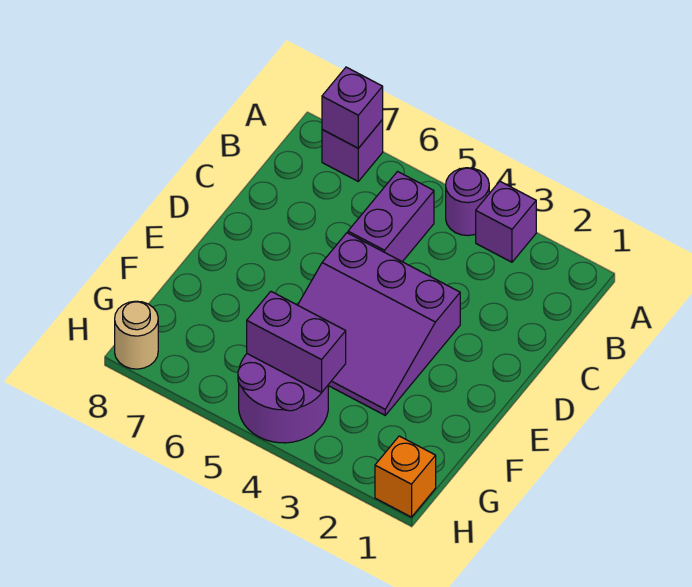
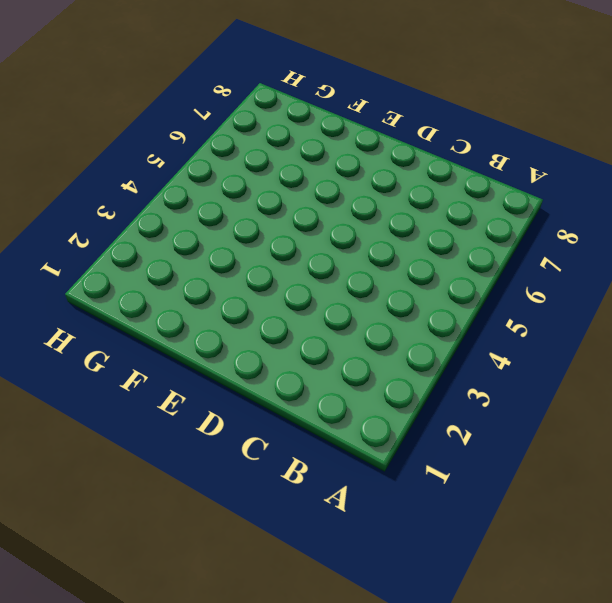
none -> purple brick A3 level 1
none -> purple round brick A4 level 1

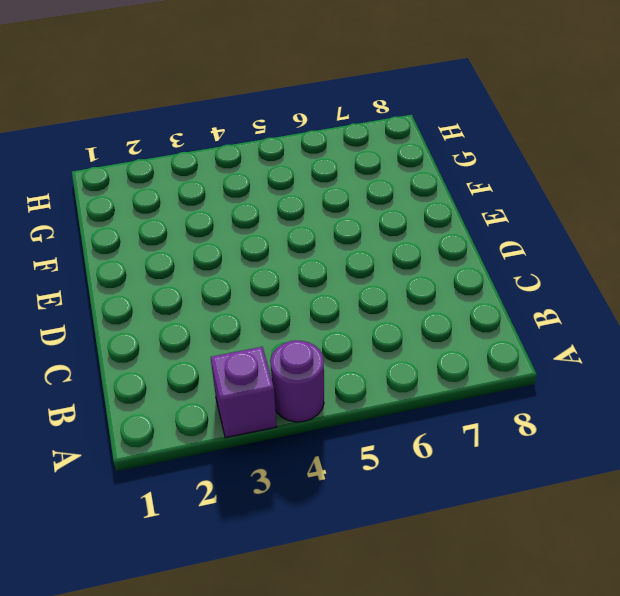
none -> purple brick A7 level 1
none -> purple brick B5:C5 level 1

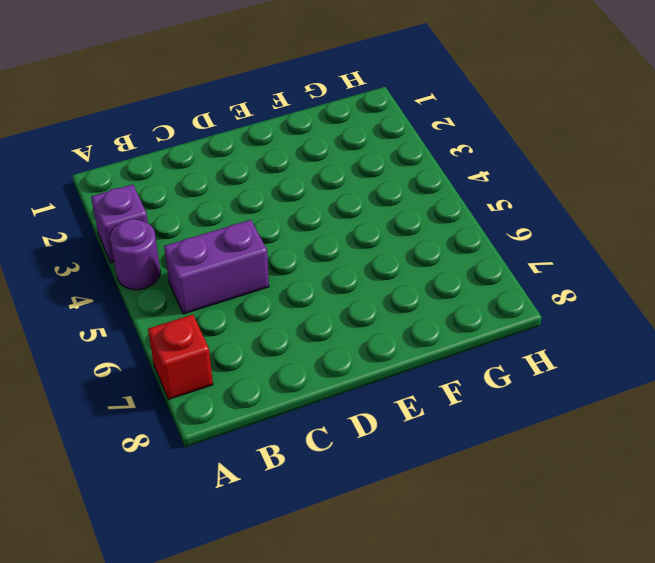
red brick A7 level 1 -> purple brick A7 level 1
none -> purple slope D3:F5 level 1 top D
none -> purple round brick G4:H5 level 1

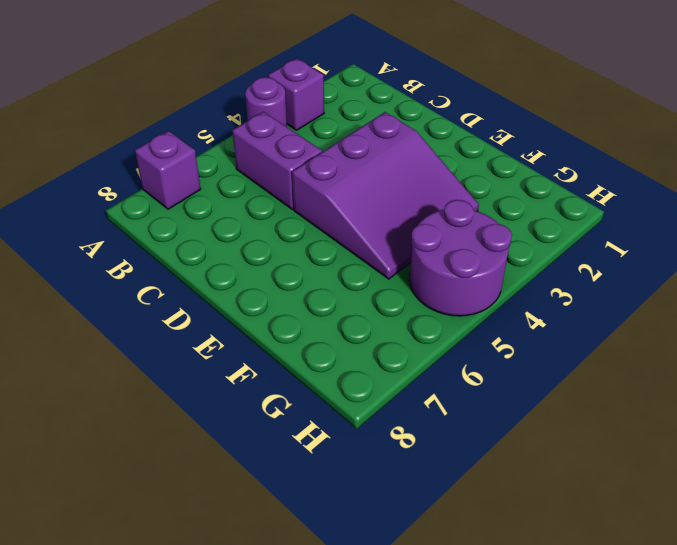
none -> orange brick H1 level 1
none -> tan round brick H8 level 1

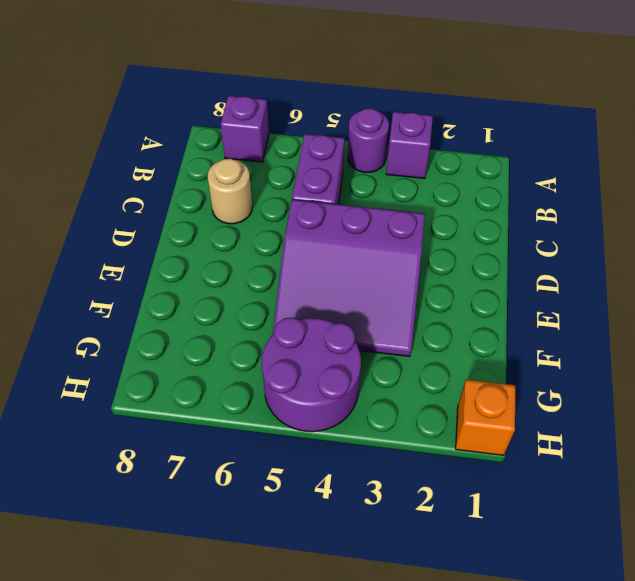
tan round brick C7 level 1 -> tan round brick H8 level 1
none -> purple brick A7 level 2
none -> purple brick G4:G5 level 2

